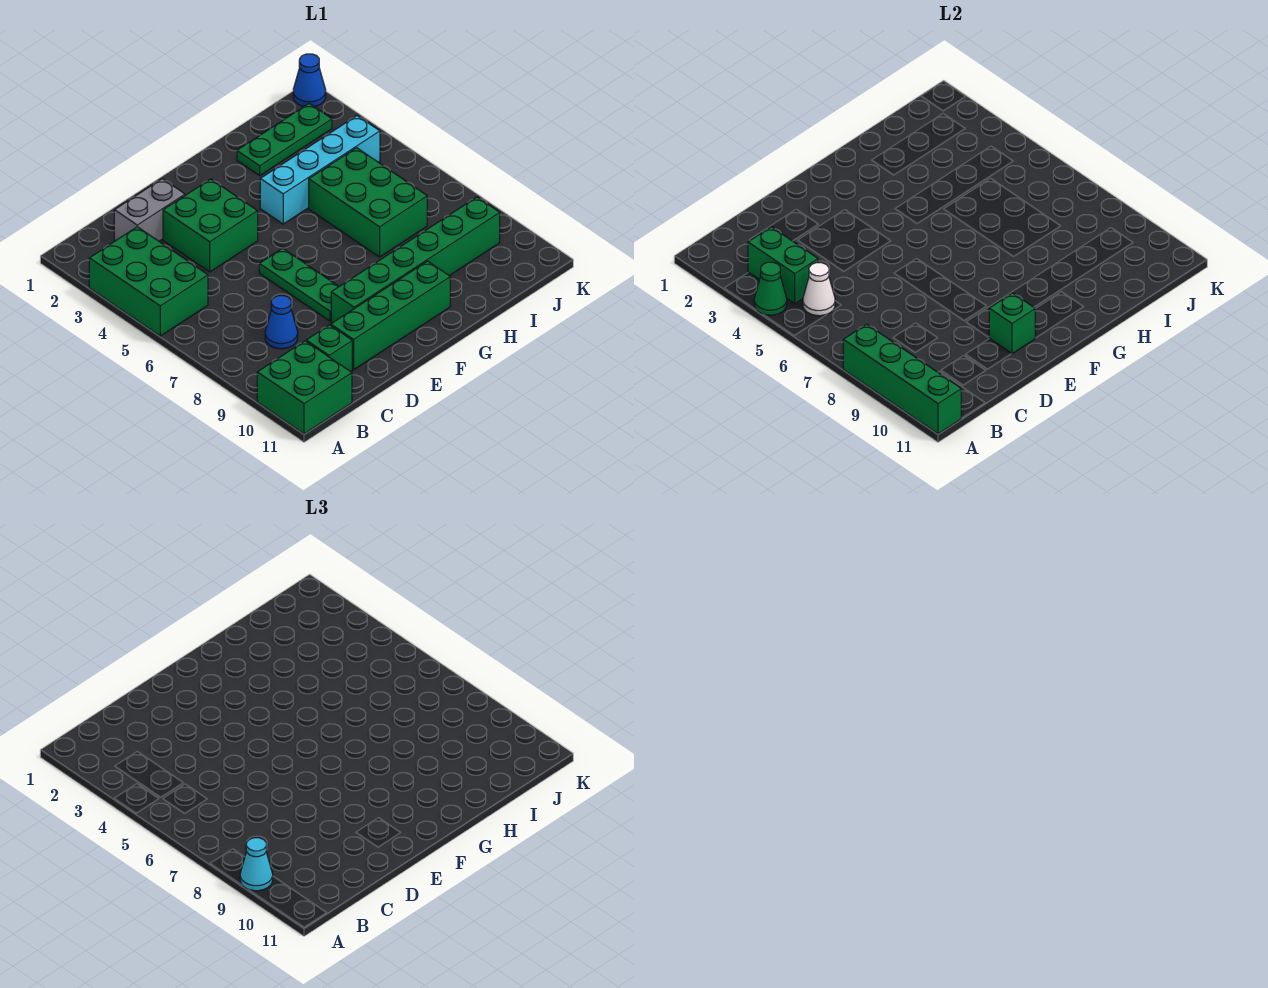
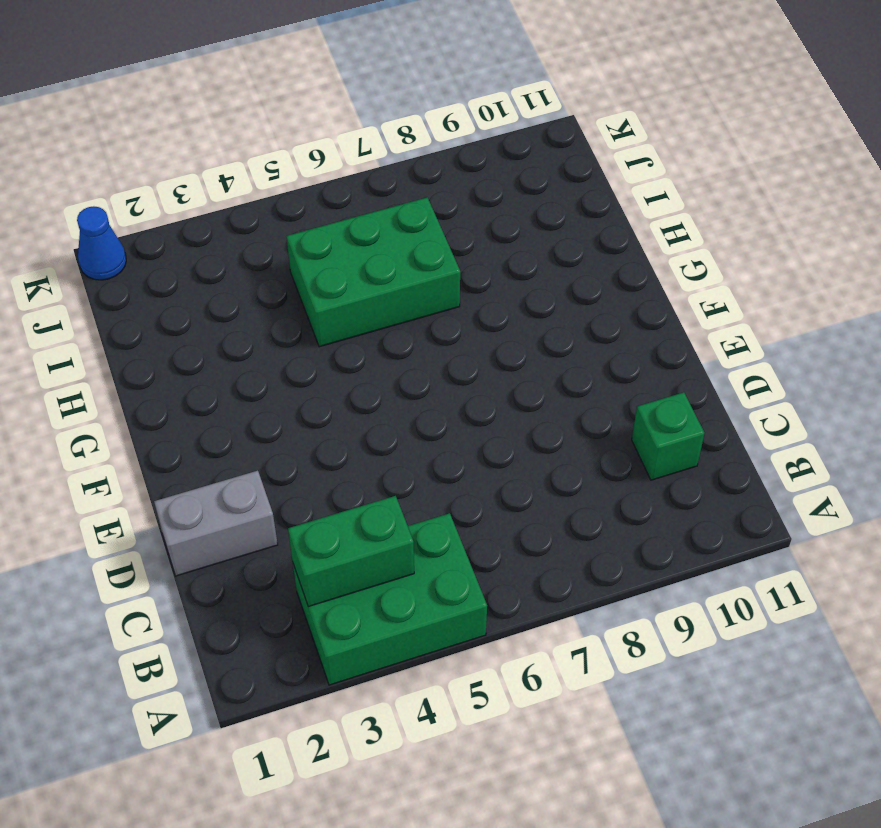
grey brick D1:D2 level 1 -> grey brick C2:D2 level 1
none -> green brick A10:B11 level 1
none -> blue cone C8 level 1
none -> green brick D3:E4 level 1

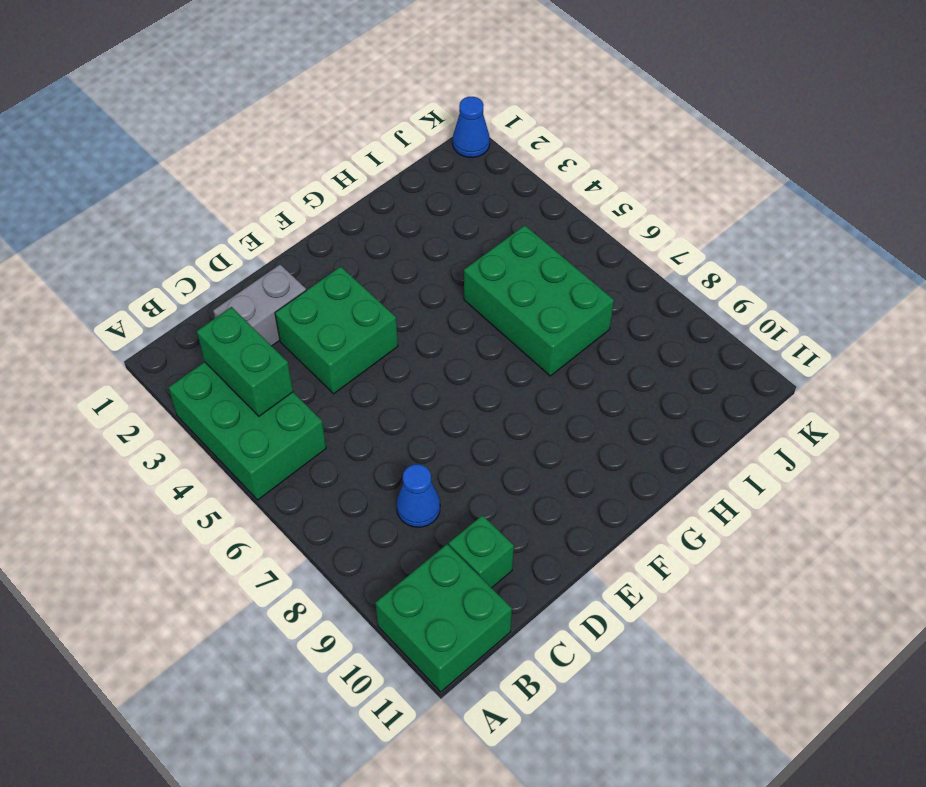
none -> green brick D10:G10 level 1
none -> green plate E6:E8 level 1
none -> green brick E9:J9 level 1

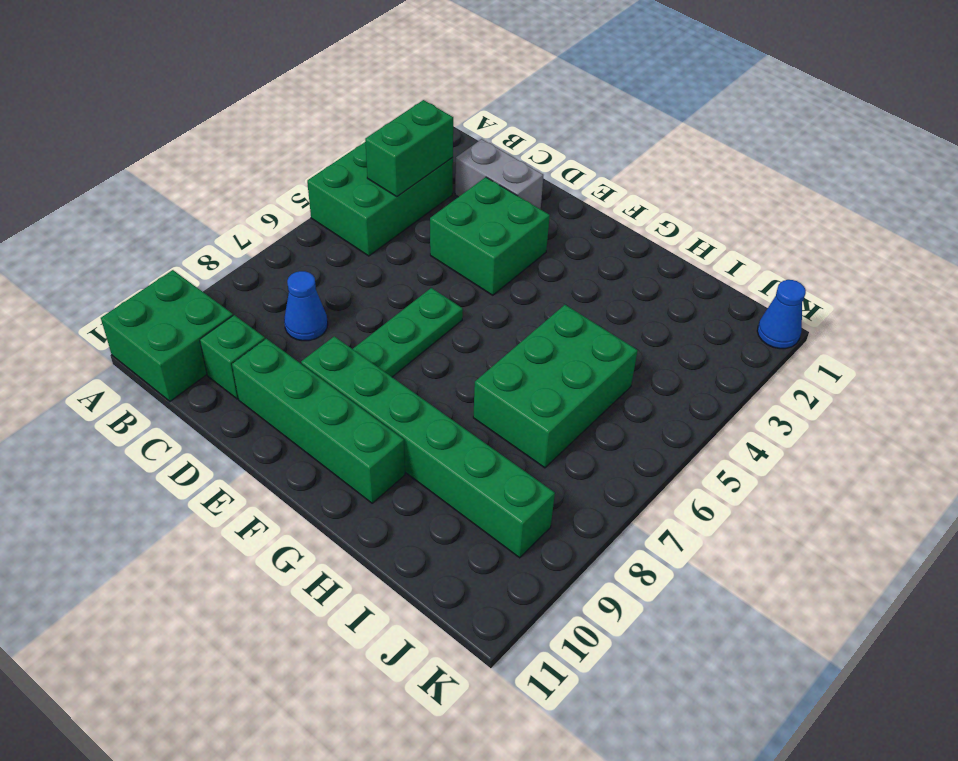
none -> cyan brick G4:J4 level 1
none -> green plate H2:J2 level 1
none -> green cone A4 level 2

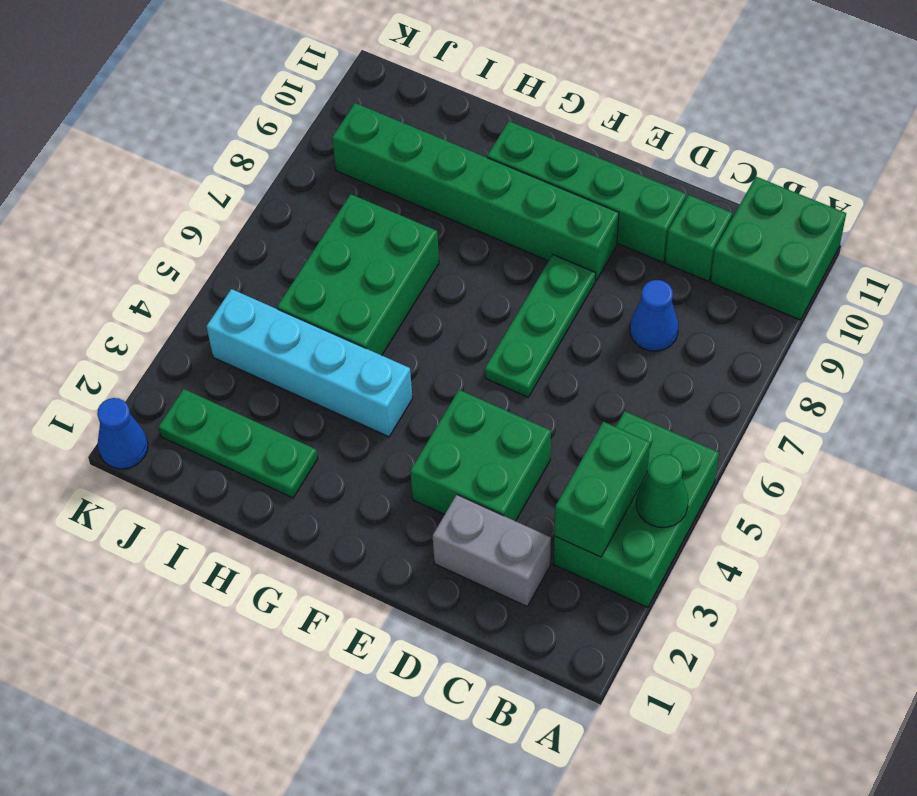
none -> green brick A8:A11 level 2
none -> white cone B5 level 2
none -> green brick E10 level 2

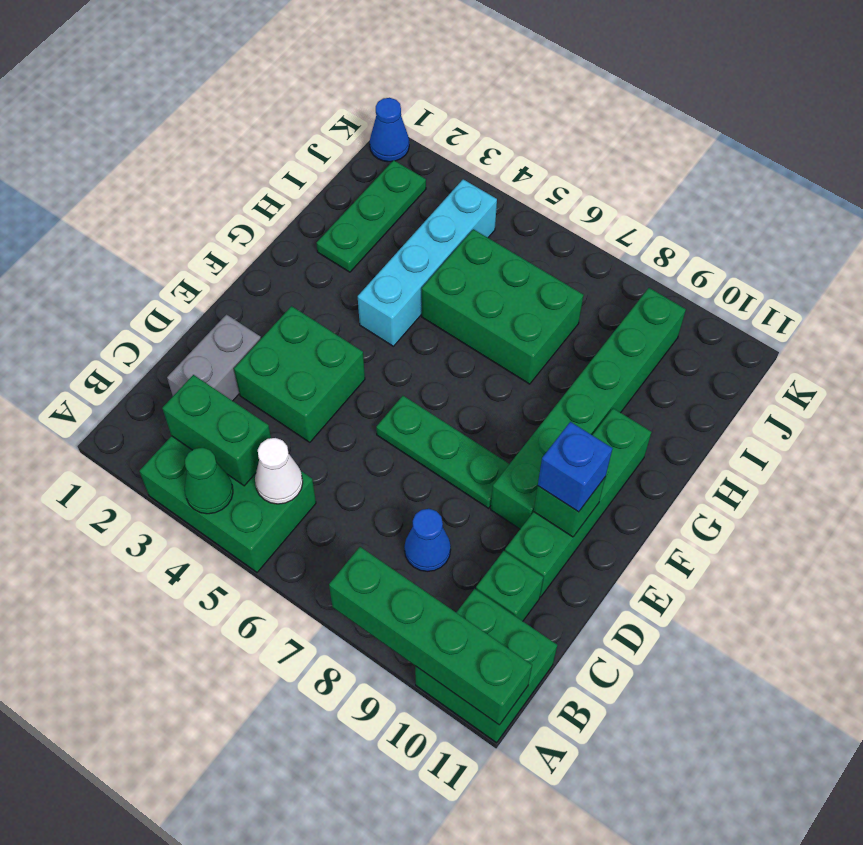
blue brick E10 level 3 -> none
none -> cyan cone A9 level 3

